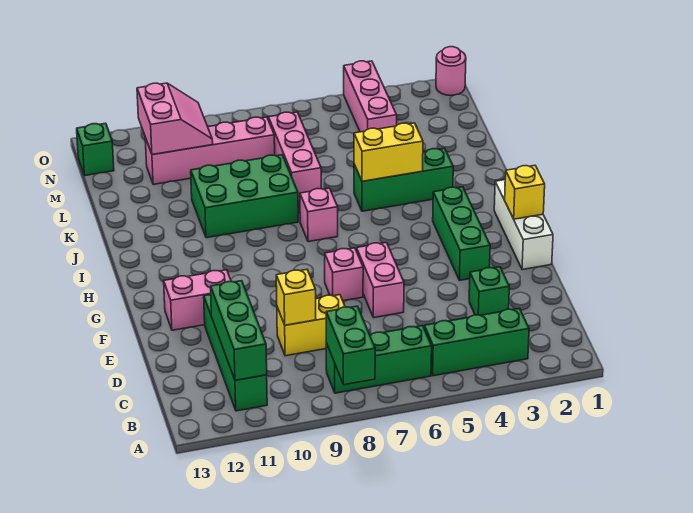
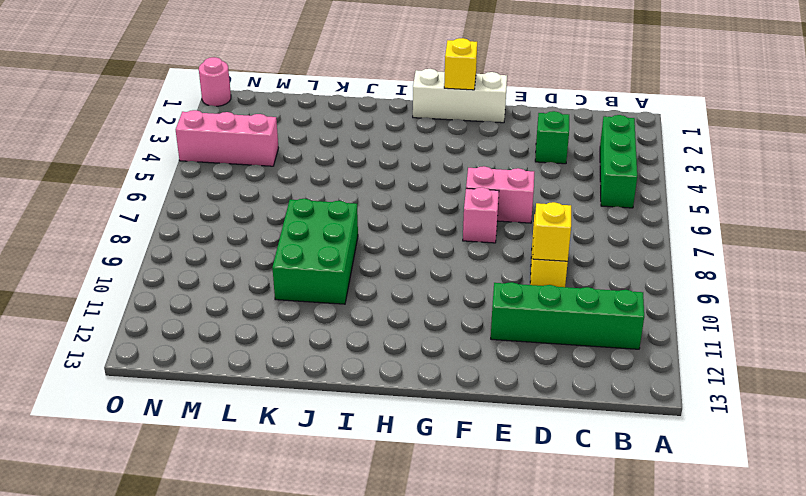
none -> green brick B6:B8 level 1
none -> green brick F3:H3 level 1
none -> pink brick F11:F12 level 1

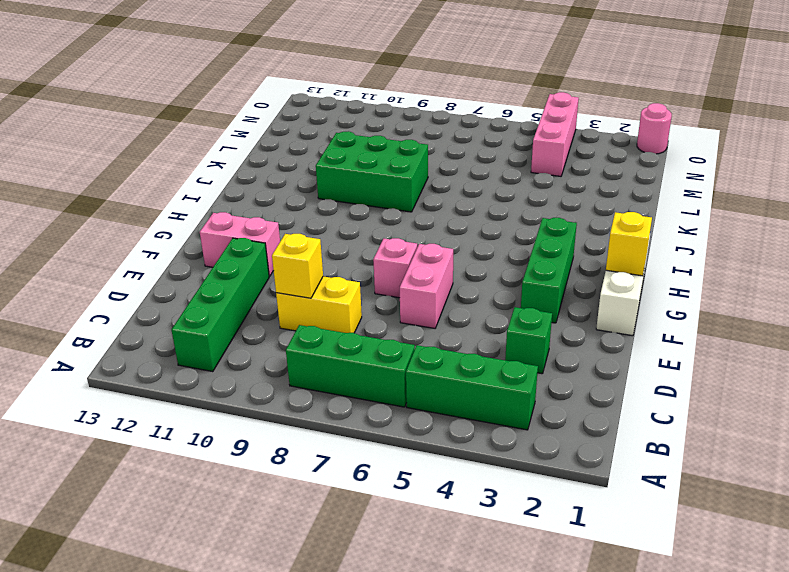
none -> pink brick I7 level 1
none -> green brick J3:J5 level 1
none -> pink brick K7:M7 level 1

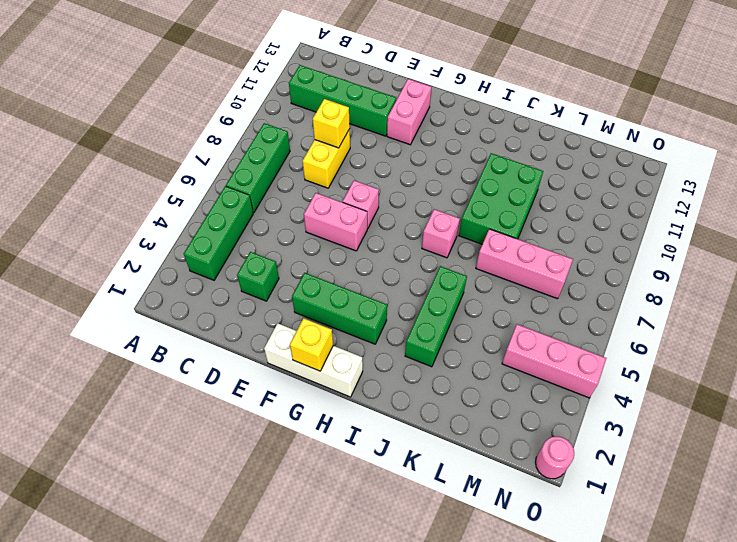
none -> pink brick M8:M11 level 1
none -> green brick N13 level 1
none -> green brick A8:B8 level 2

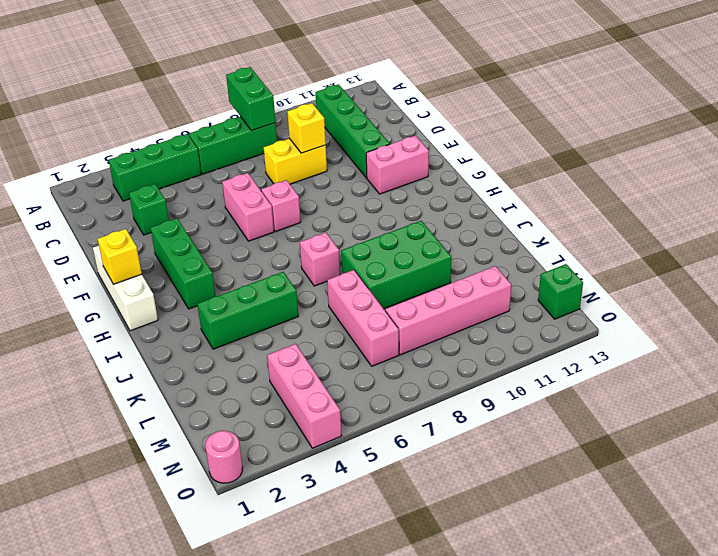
none -> green brick B11:D11 level 2
none -> yellow brick J4:J5 level 2
none -> pink slope M10:N11 level 2 top 11

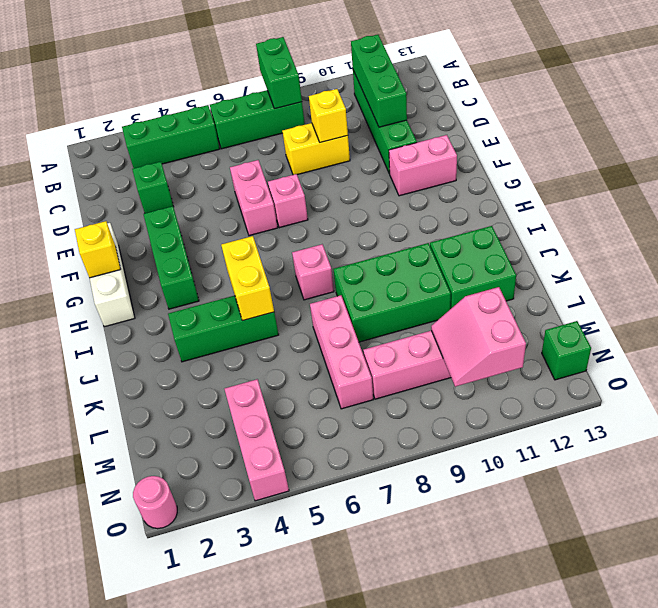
yellow brick I5:J5 level 2 -> yellow brick J4:J5 level 2
green brick J11:K12 level 1 -> none

